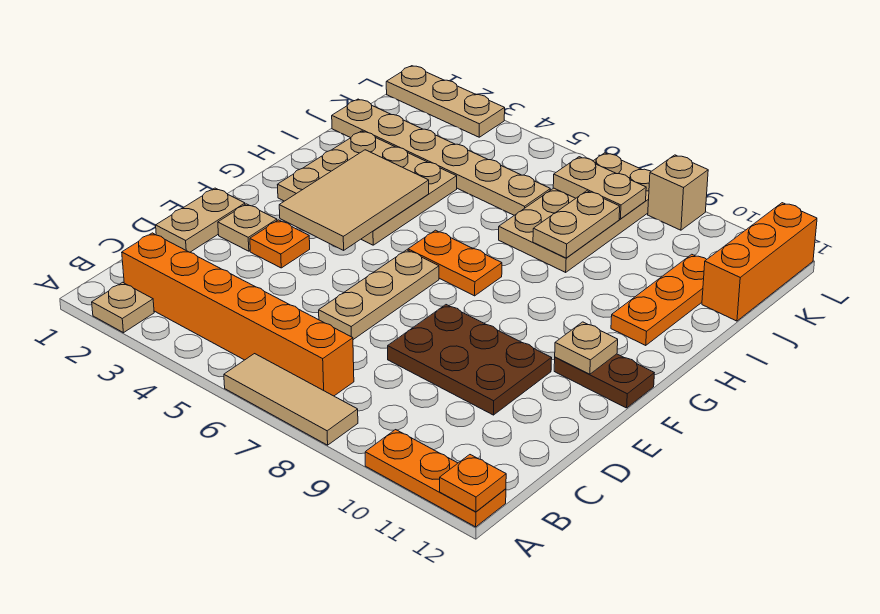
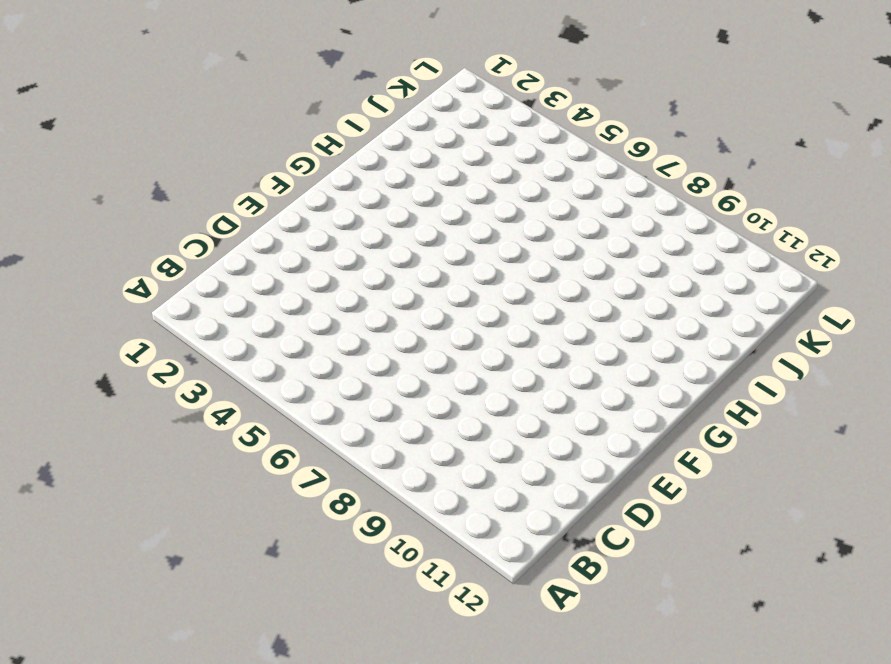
none -> tan plate A2 level 1
none -> tan tile A6:A8 level 1
none -> orange plate A10:A12 level 1

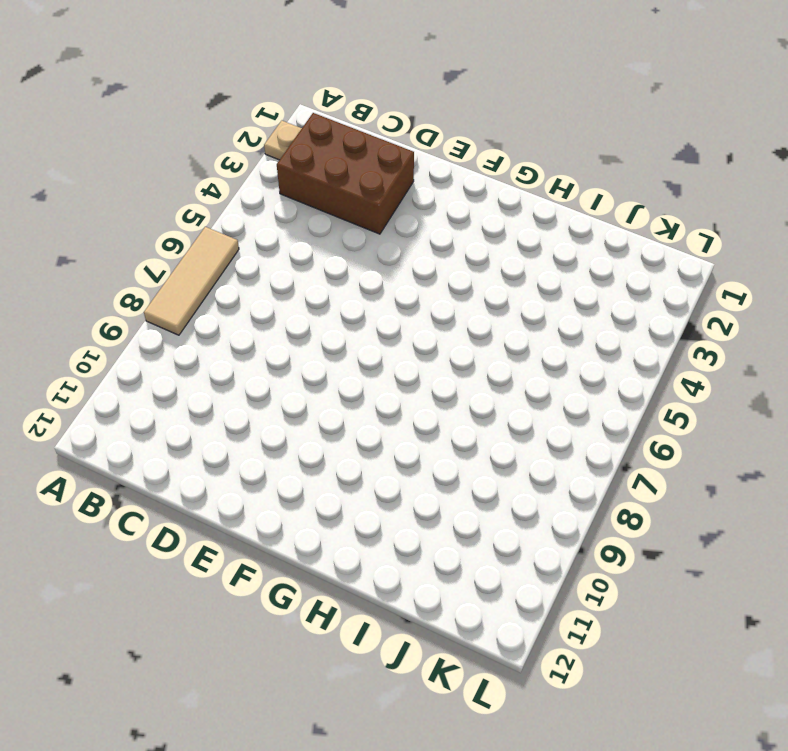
brown brick B2:D3 level 1 -> orange brick B2:B7 level 1
none -> orange plate A10:A12 level 1
none -> tan plate D1:E1 level 1
none -> tan plate D6:F6 level 1

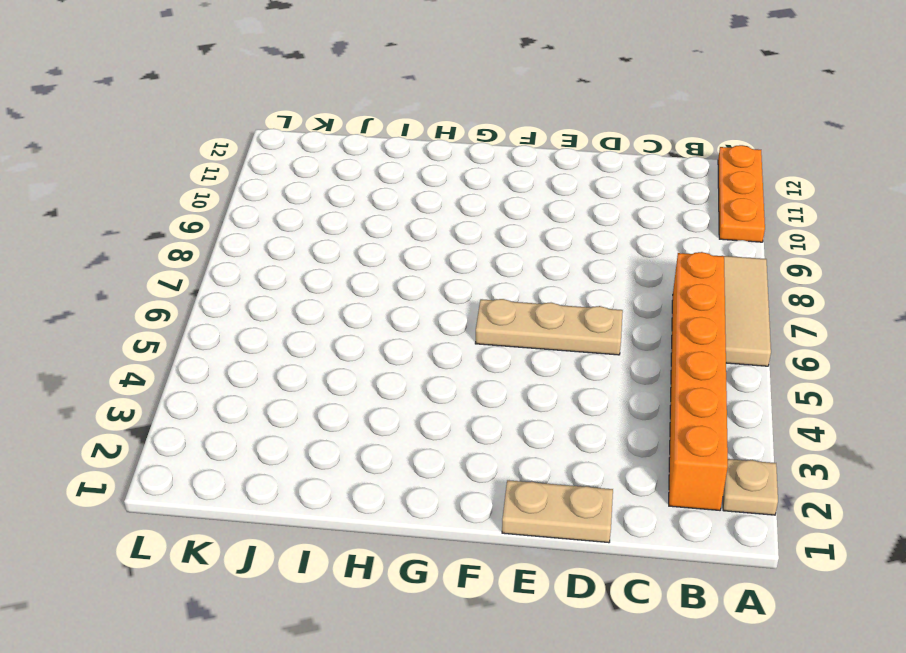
none -> brown plate D8:E10 level 1
none -> tan plate E2 level 1
none -> orange plate E3 level 1

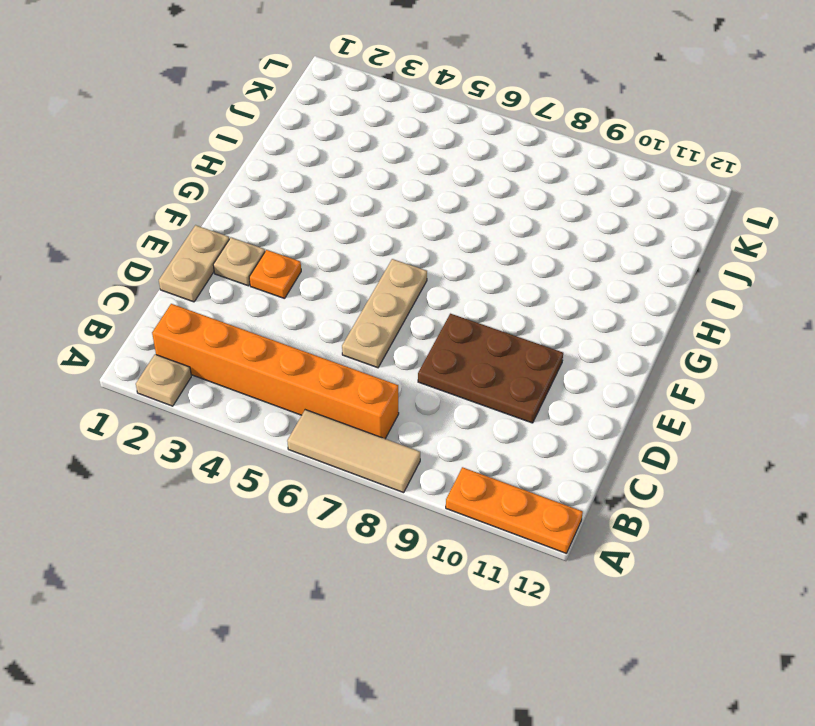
none -> brown plate F11:F12 level 1
none -> tan plate G2:I4 level 1
none -> orange plate G6:G7 level 1

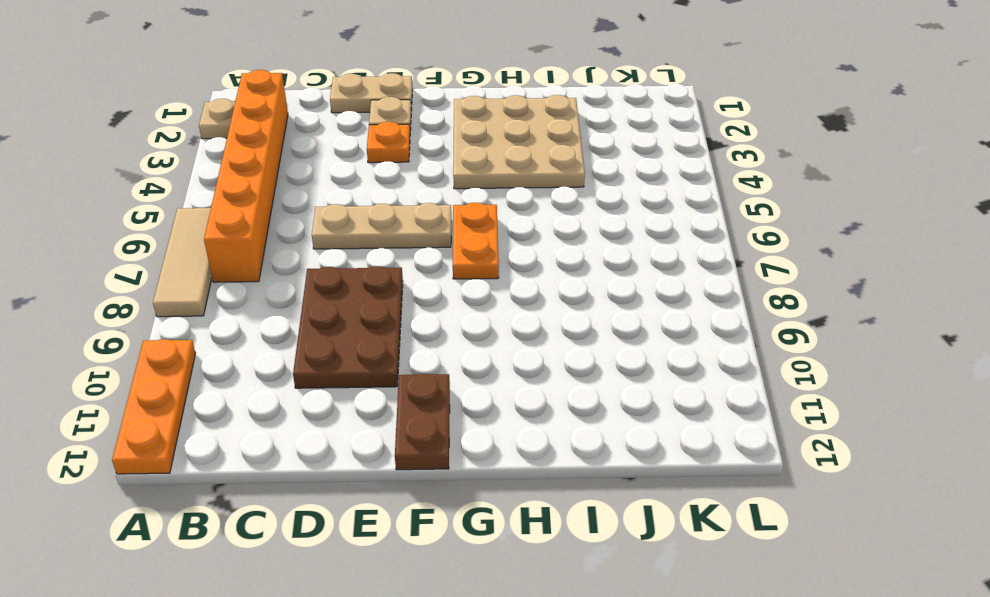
none -> orange plate H11:J11 level 1
none -> tan plate I7:L8 level 1
none -> tan plate J1:J6 level 1

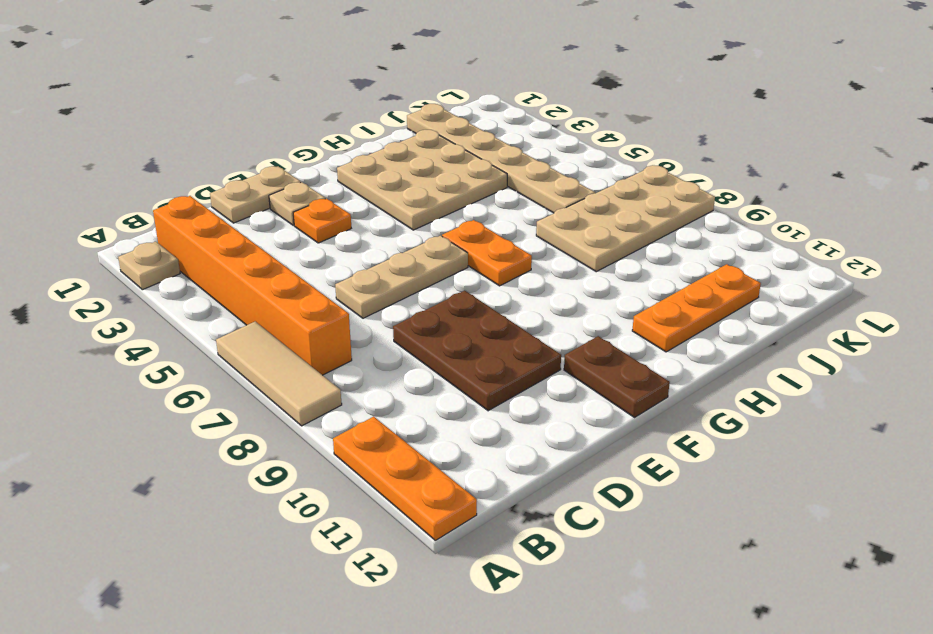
none -> orange brick J12:L12 level 1
none -> tan plate L1:L3 level 1
none -> tan brick L9 level 1

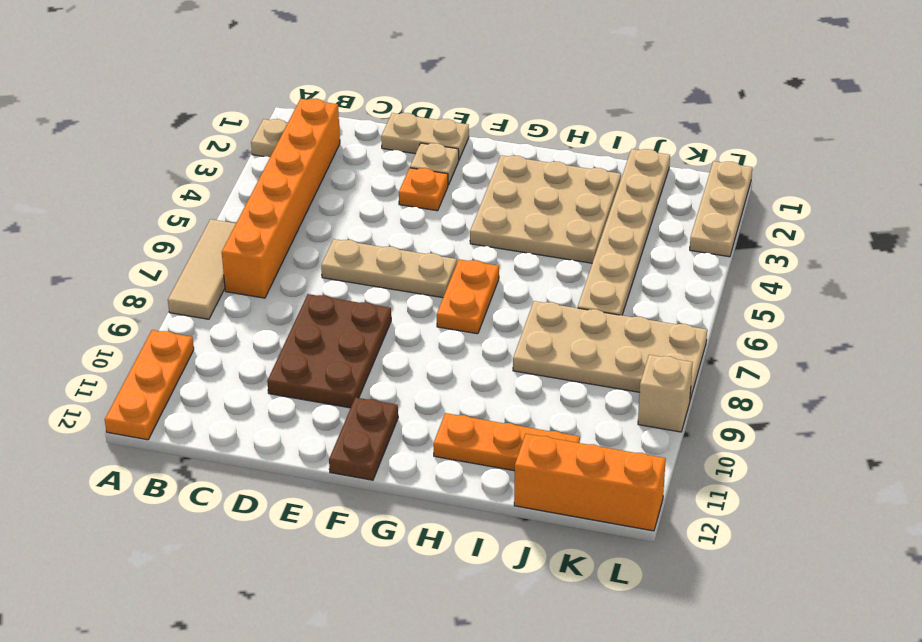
none -> orange plate A12 level 2
none -> tan tile F3:H4 level 2
none -> tan plate F11 level 2

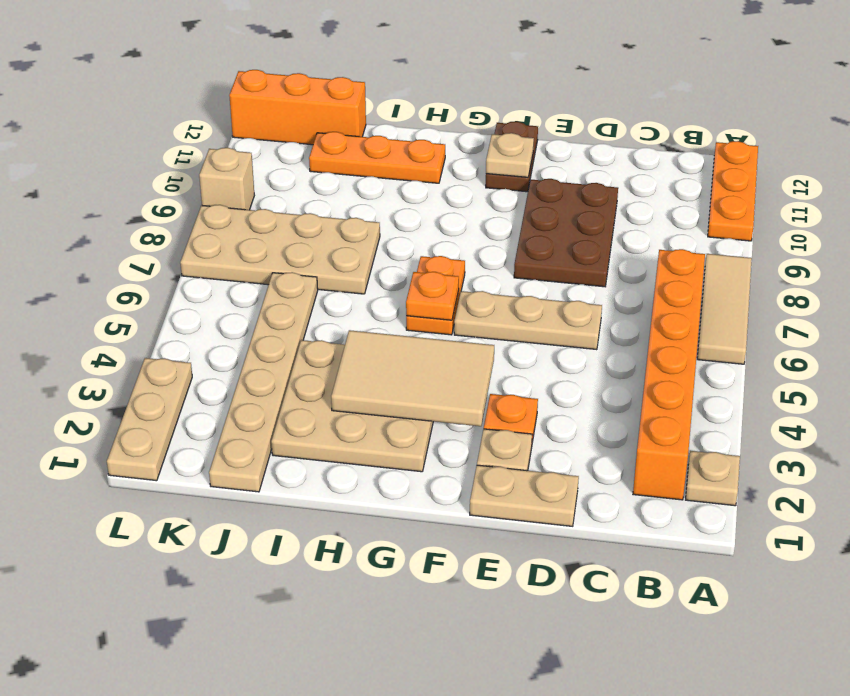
orange plate G6 level 2 -> orange plate A12 level 2
none -> tan plate I8:J8 level 2
none -> tan plate K7:K8 level 2

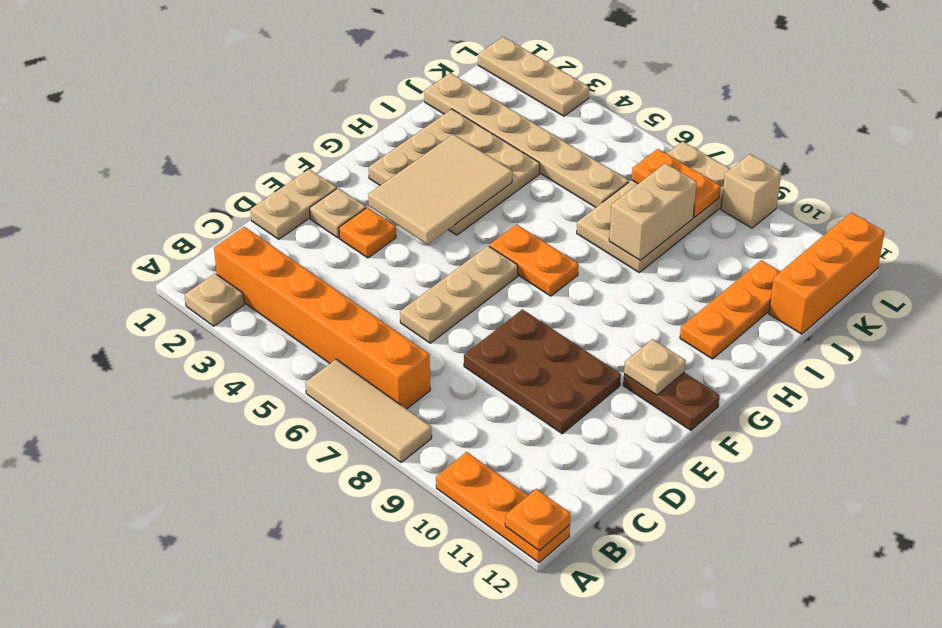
tan brick I8:J8 level 2 -> tan plate I8:J8 level 2
orange plate K7:K8 level 2 -> tan plate K7:K8 level 2

